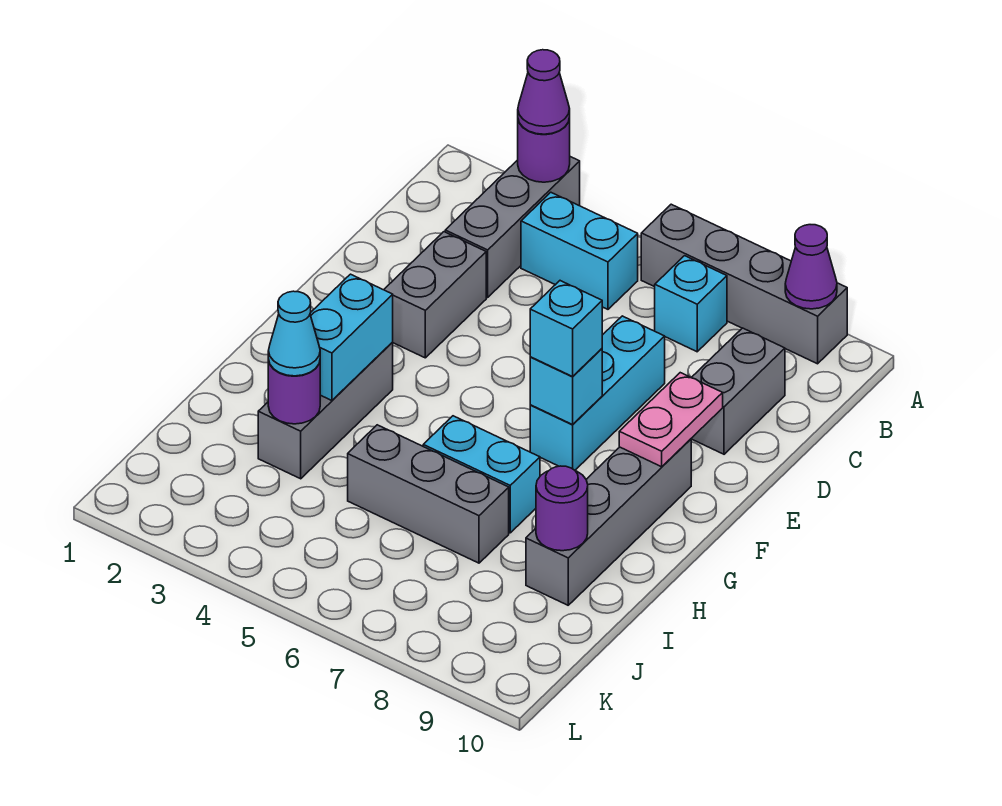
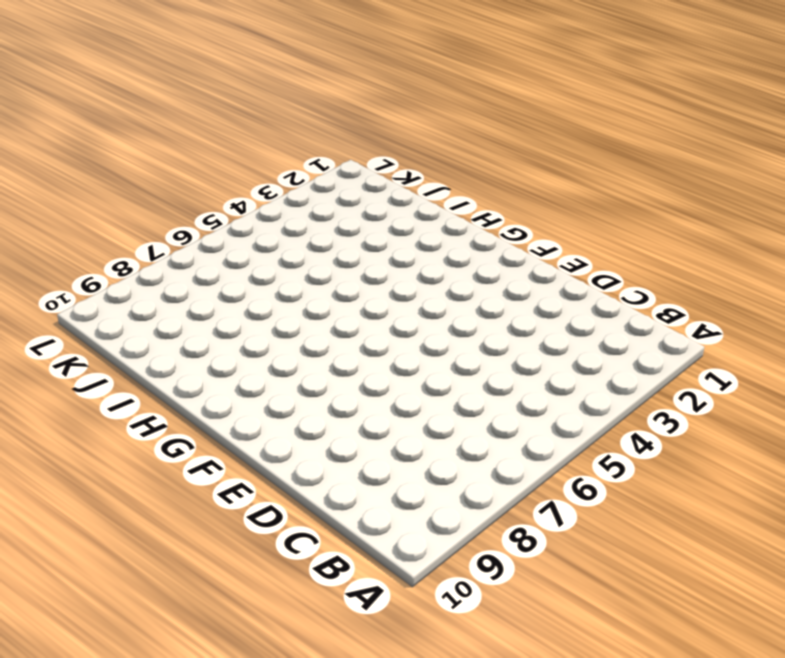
none -> grey brick A3:C3 level 1
none -> grey brick A6:A9 level 1
none -> cyan brick B4:B5 level 1

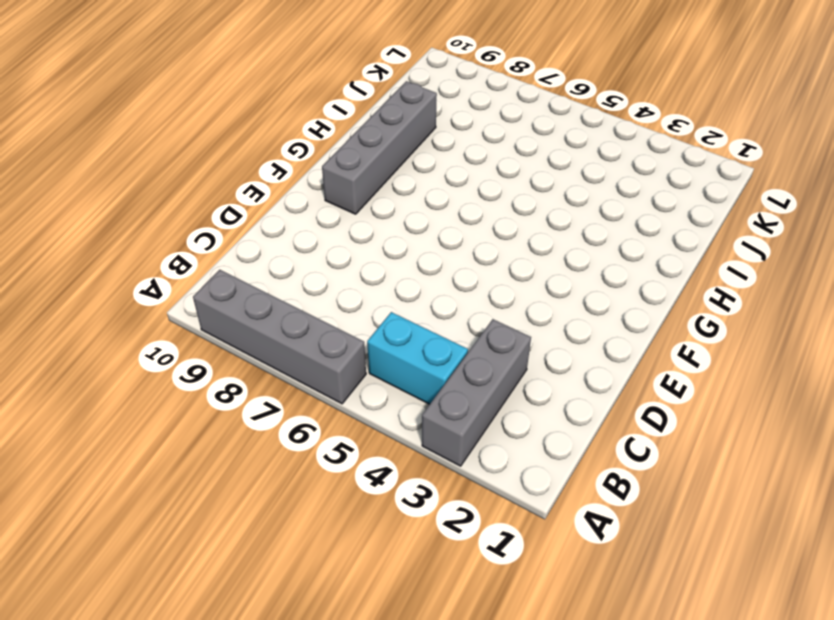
none -> cyan brick B7 level 1
none -> grey brick C9:D9 level 1
none -> grey brick D3:E3 level 1

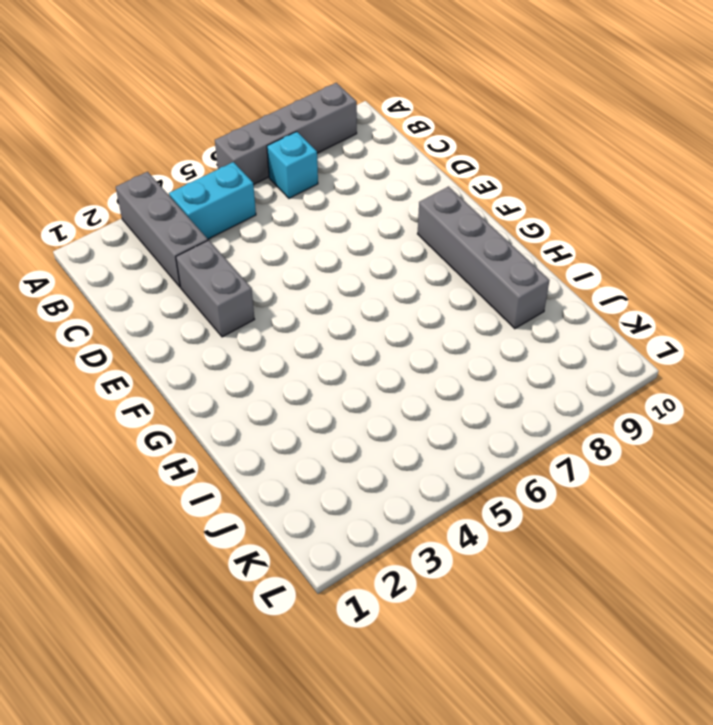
none -> grey brick C9:D9 level 1
none -> cyan brick D7:F7 level 1
none -> grey brick G3:I3 level 1

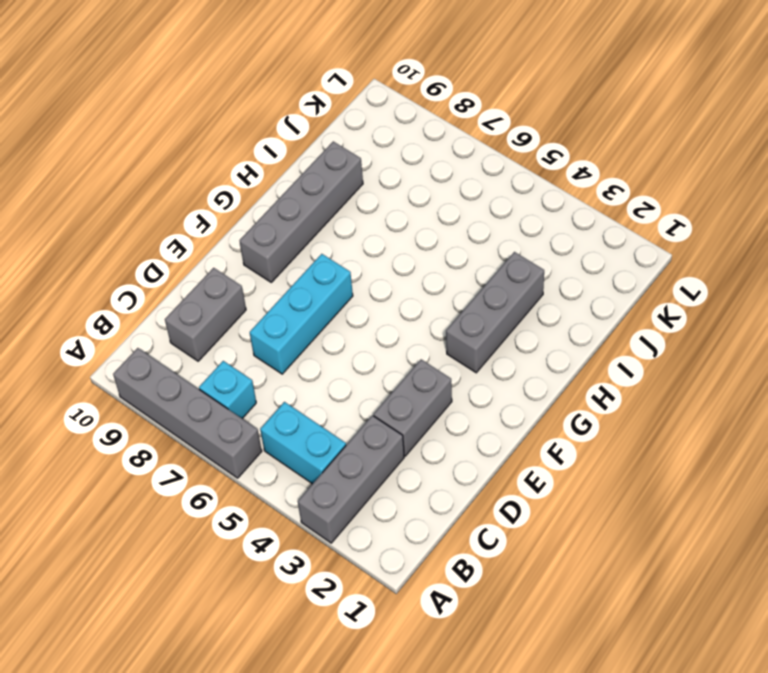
none -> cyan brick H6:H7 level 1
none -> grey brick I5:I7 level 1
none -> purple round brick A3 level 2

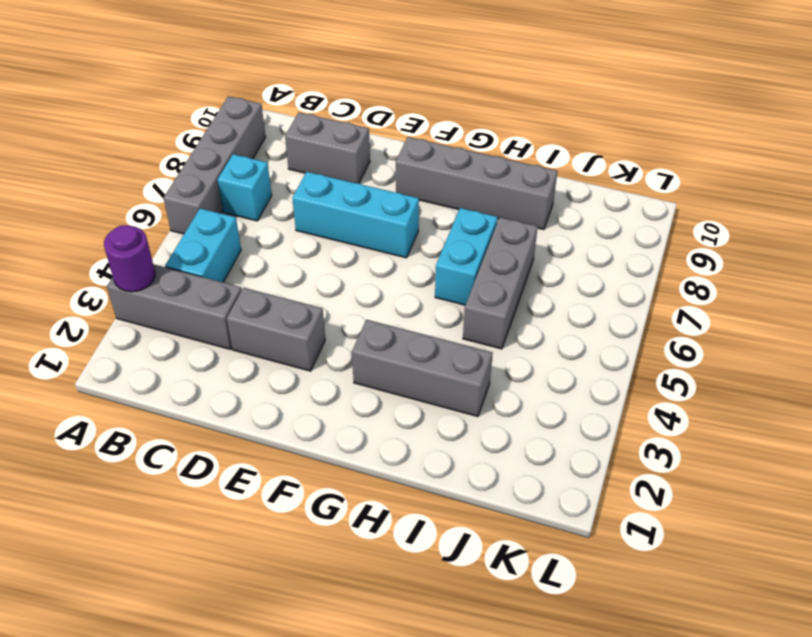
none -> purple cone A9 level 2
none -> pink plate E9:F9 level 2
none -> cyan brick F7 level 2

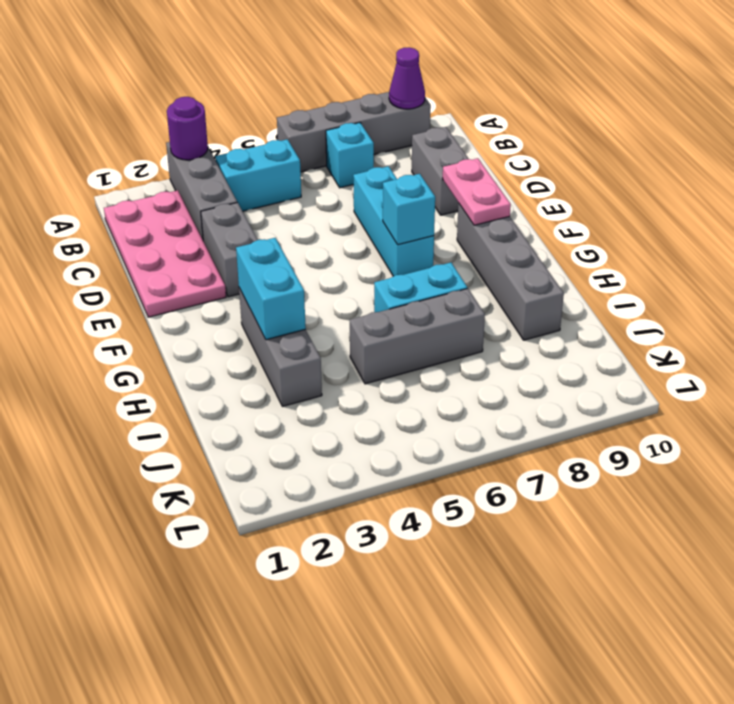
pink plate B1:E2 level 1 -> none
none -> purple round brick I3 level 2
none -> purple round brick I9 level 2
none -> purple cone A3 level 3

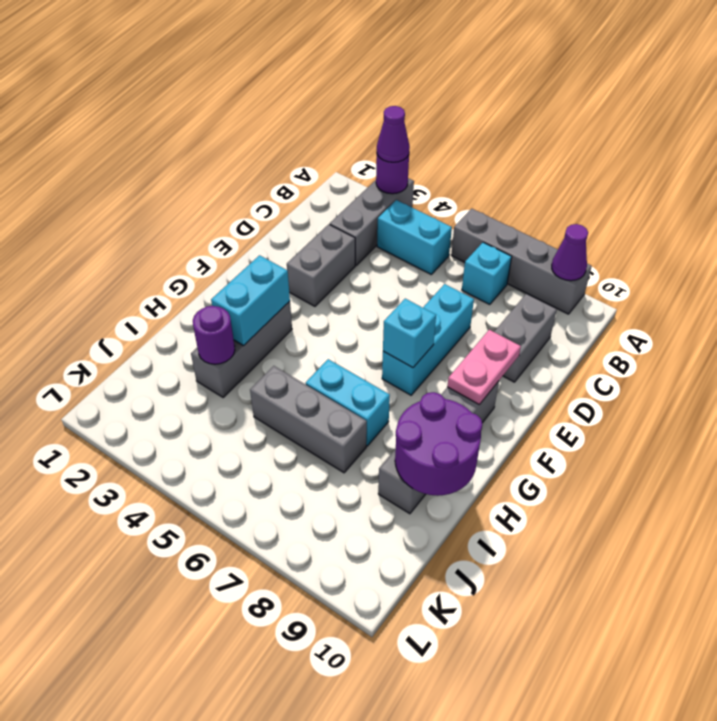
purple round brick H9:I10 level 2 -> purple round brick I9 level 2
none -> cyan brick F7 level 3
none -> cyan cone I3 level 3

